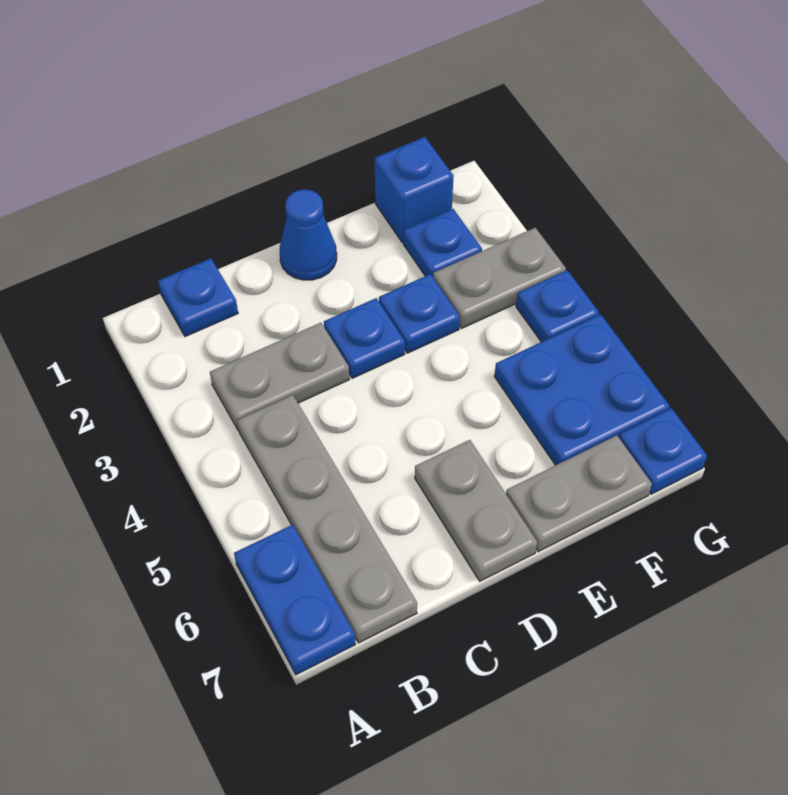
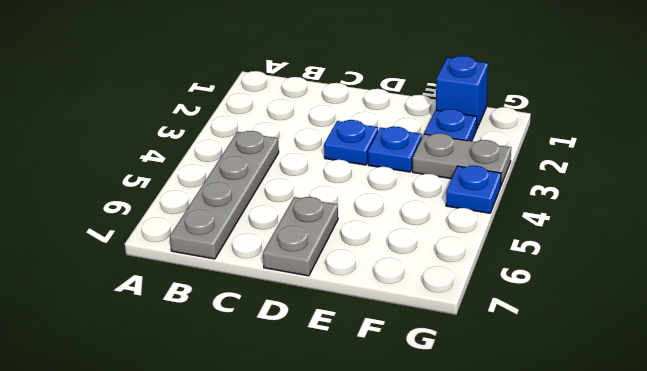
none -> blue plate A6:A7 level 1
none -> blue plate B1 level 1
none -> grey plate B3:C3 level 1

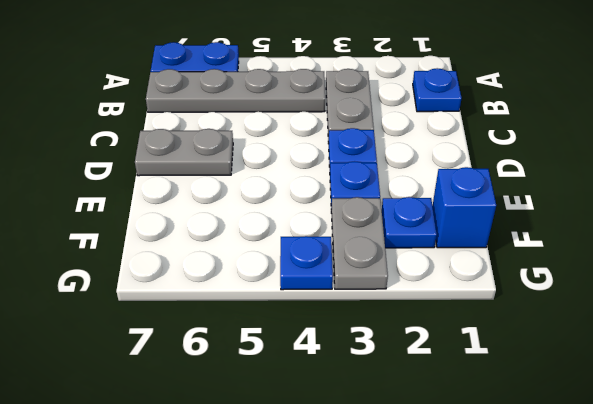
none -> blue cone D1 level 1
none -> grey plate E7:F7 level 1
none -> blue plate F5:G6 level 1

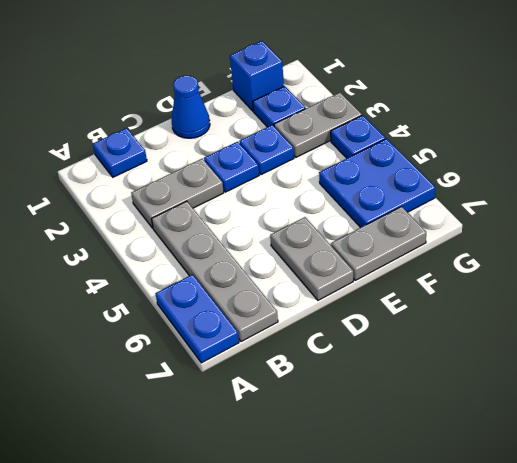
none -> blue plate G7 level 1

